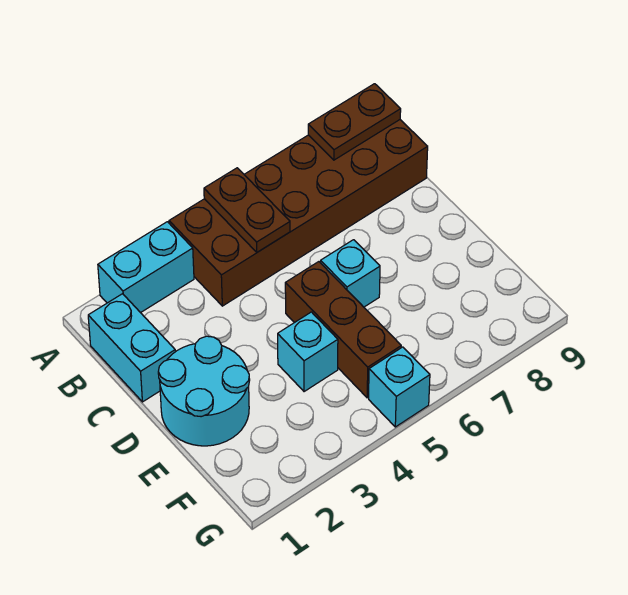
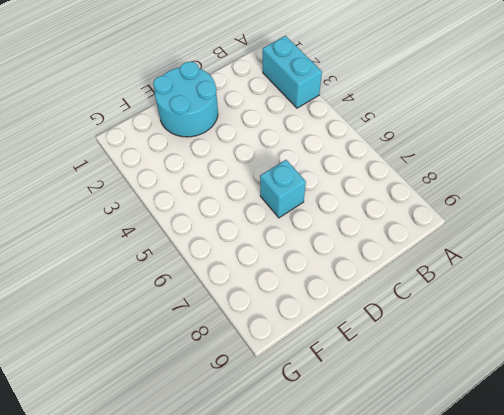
none -> brown brick A4:B9 level 1
none -> cyan brick B1:C1 level 1

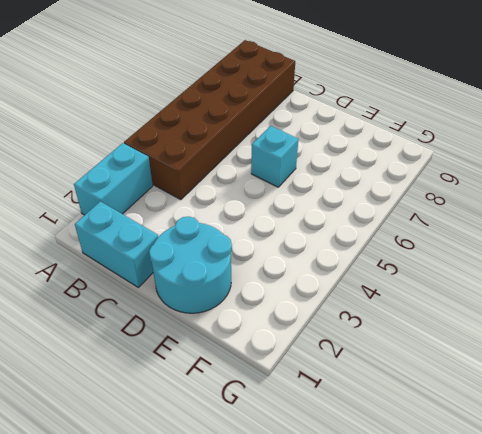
none -> brown brick D5:F5 level 1
none -> cyan brick E4 level 1

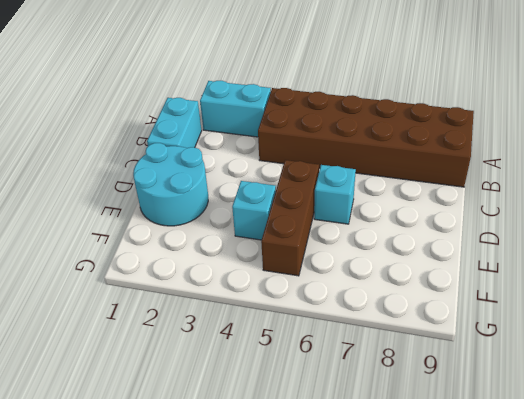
none -> cyan brick G5 level 1
none -> brown plate A5:B5 level 2

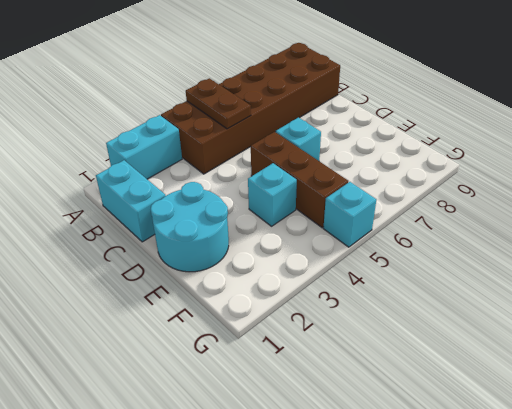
none -> brown plate A8:A9 level 2

